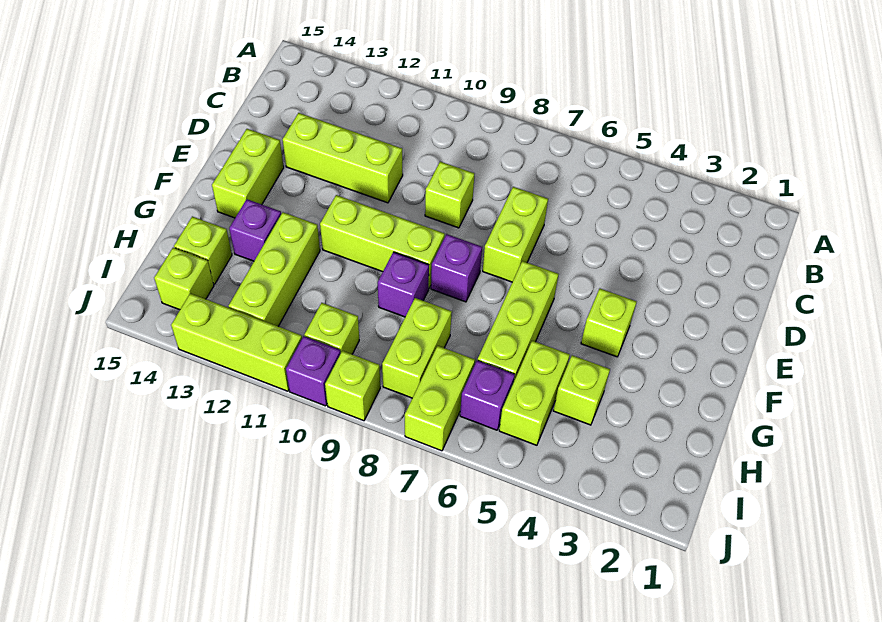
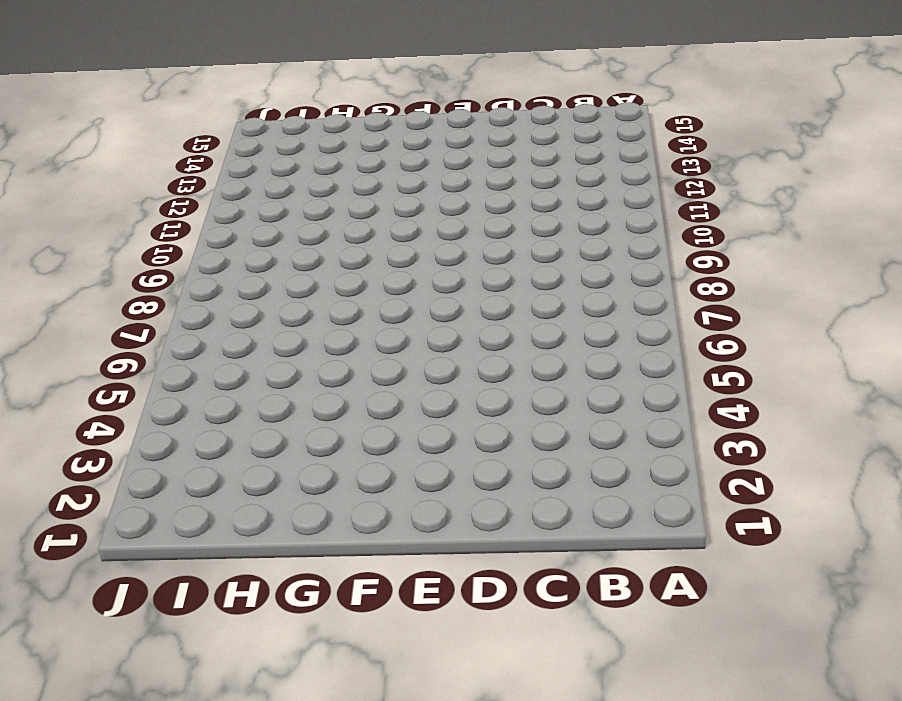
none -> lime brick D7:E7 level 1
none -> lime brick D9 level 1
none -> lime brick D11:D13 level 1

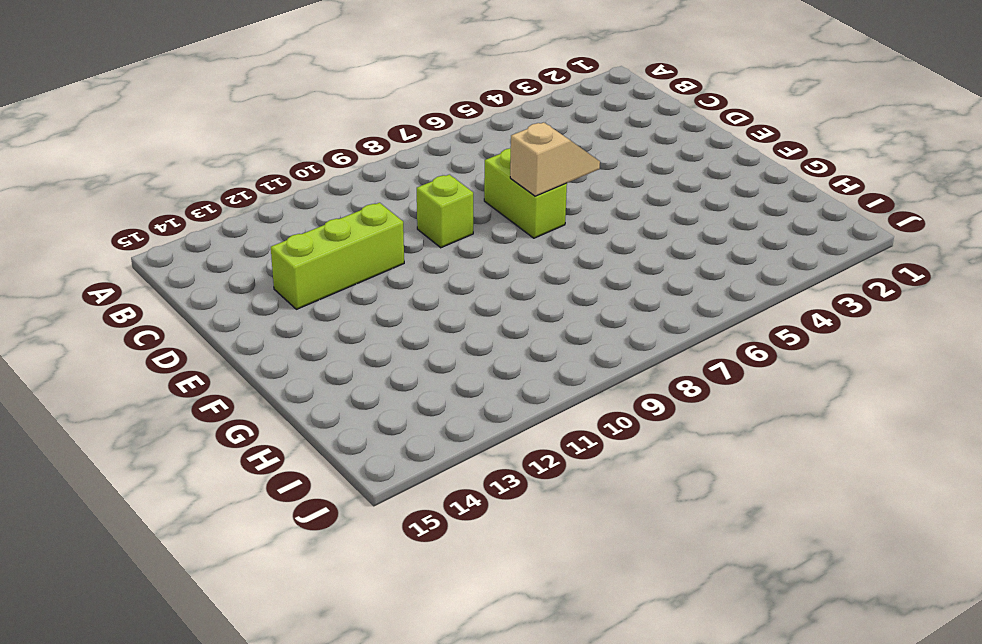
tan slope E6:E7 level 2 top 7 -> none
none -> lime brick E14:F14 level 1
none -> lime brick F4 level 1
none -> lime brick F6:H6 level 1

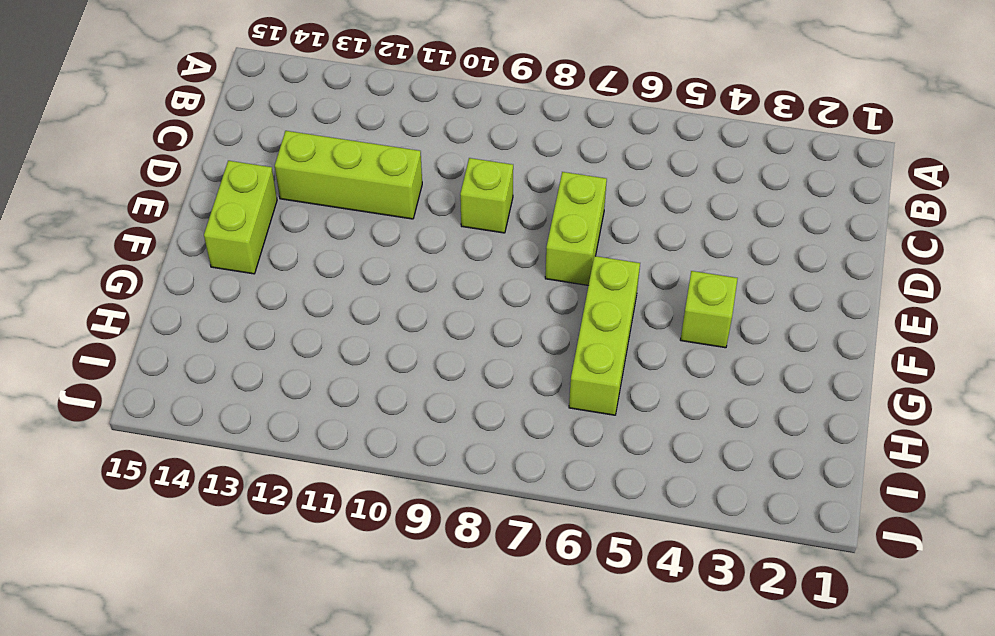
none -> purple brick F8 level 1
none -> lime brick F9:F11 level 1
none -> purple brick G9 level 1

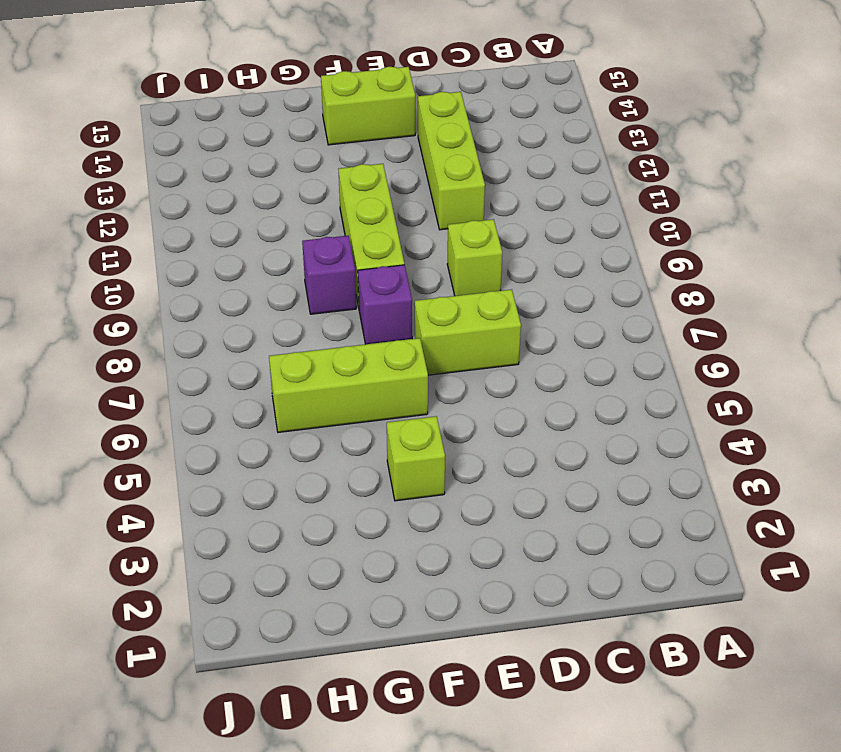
none -> lime brick G12:I12 level 1
none -> purple brick G13 level 1
none -> lime brick H4 level 1

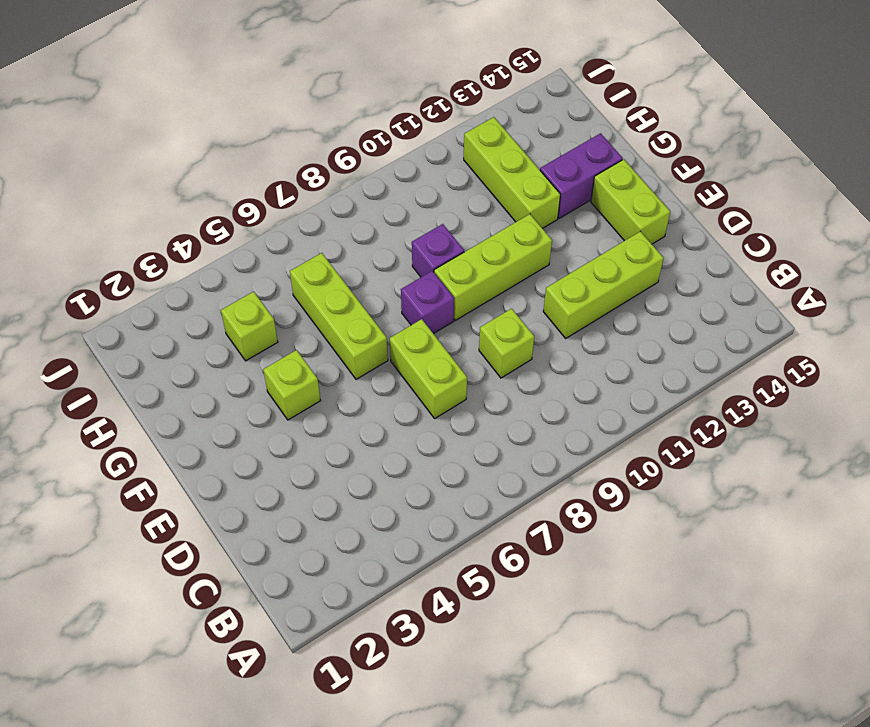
purple brick G13:G14 level 1 -> purple brick G13 level 1
none -> lime brick H5:I5 level 1
none -> lime brick H8:I8 level 1
none -> lime brick H14 level 1

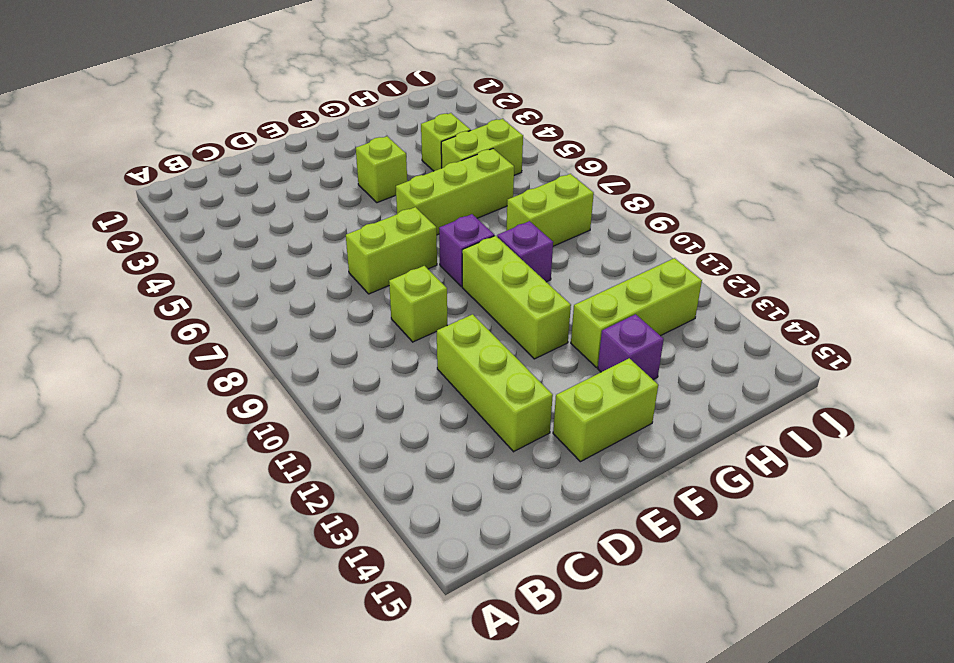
none -> lime brick H14 level 1
none -> purple brick I6 level 1
none -> lime brick I7:J7 level 1

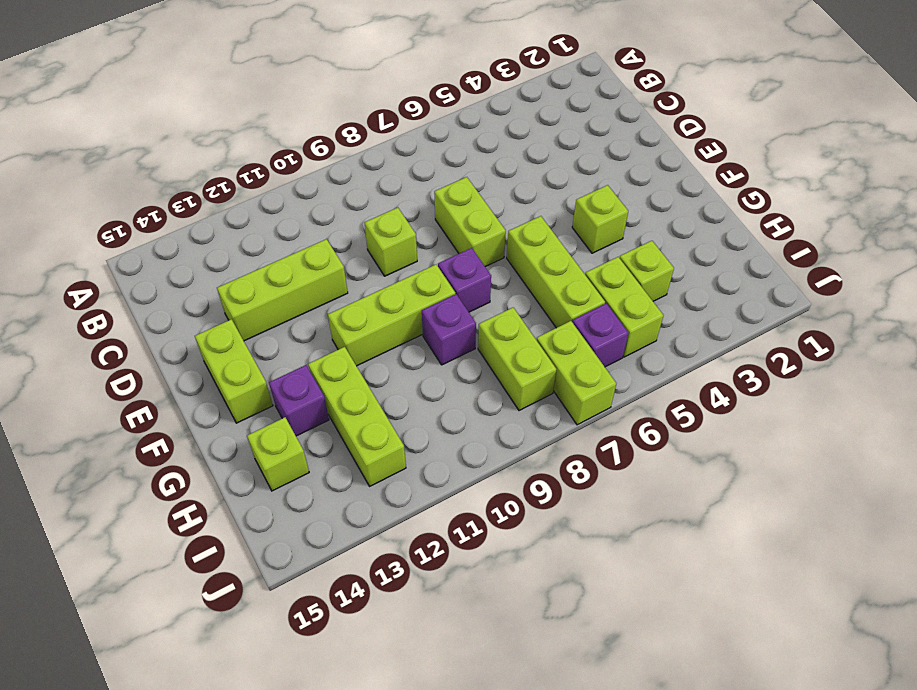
none -> lime brick I10 level 1
none -> lime brick I14 level 1
none -> lime brick J9 level 1

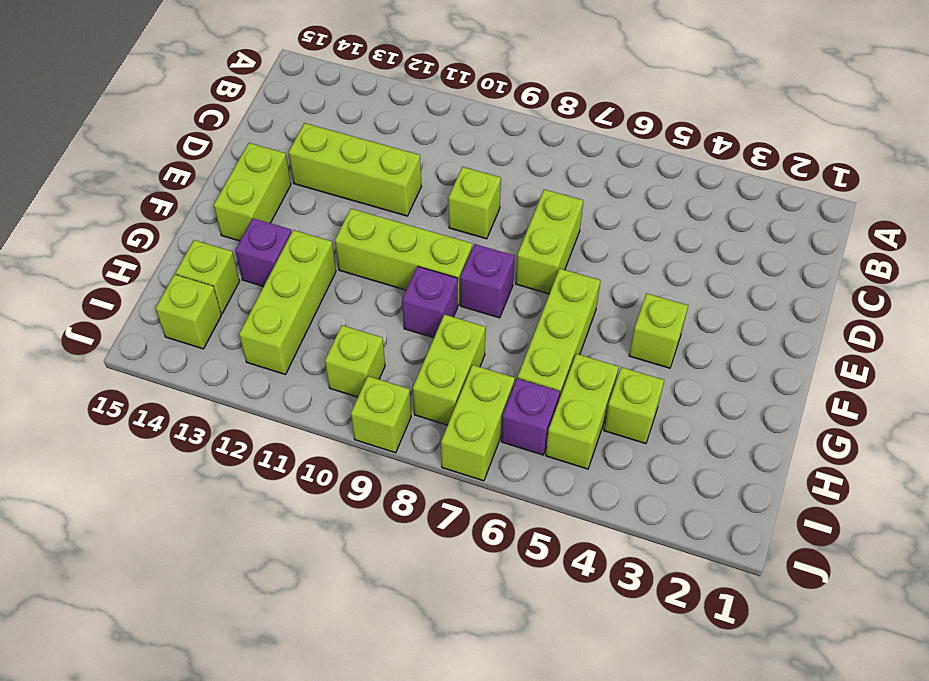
none -> purple brick J10 level 1
none -> lime brick J11:J13 level 1

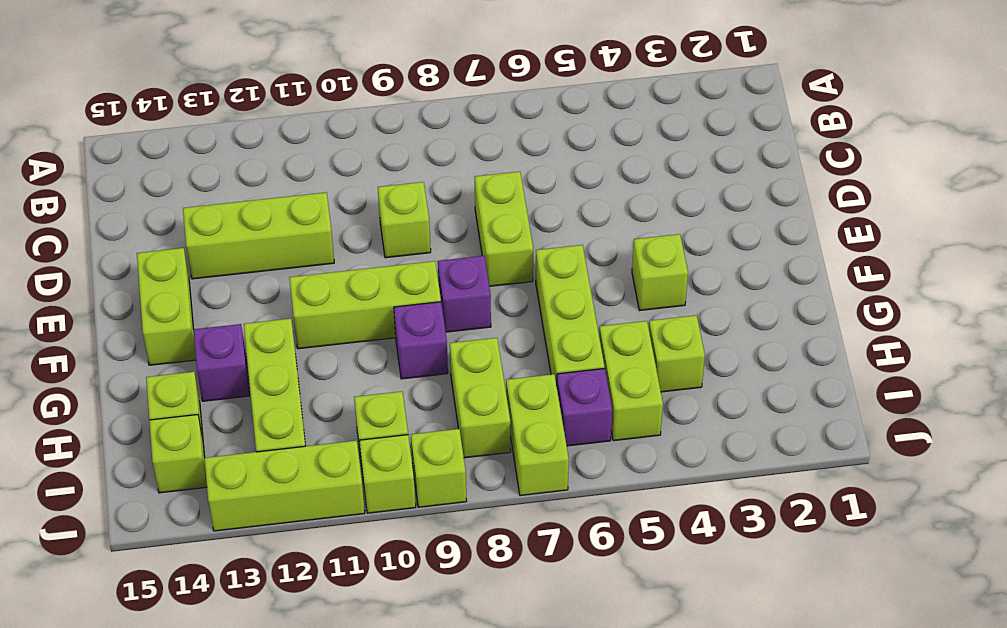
lime brick J10 level 1 -> purple brick J10 level 1

